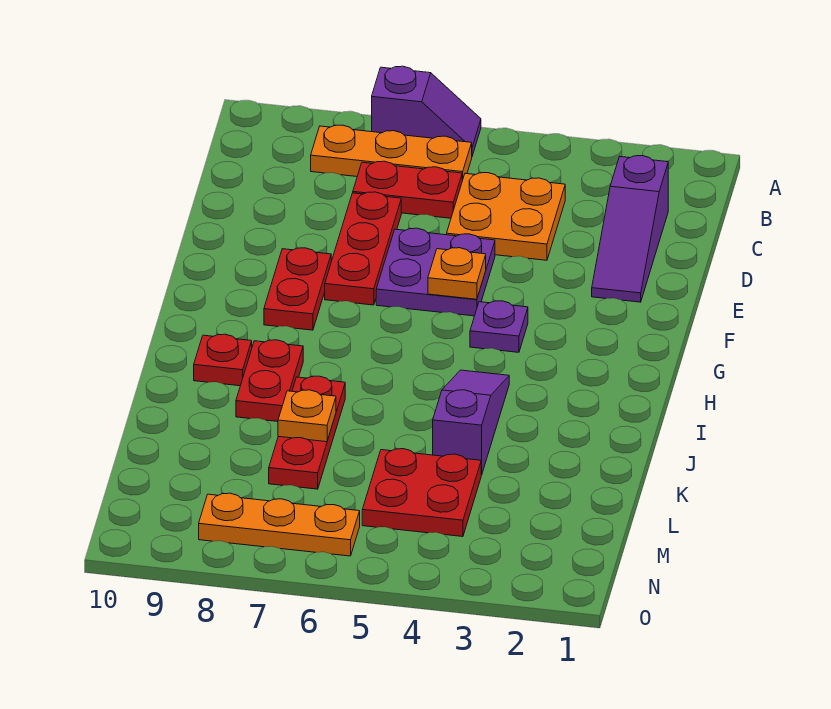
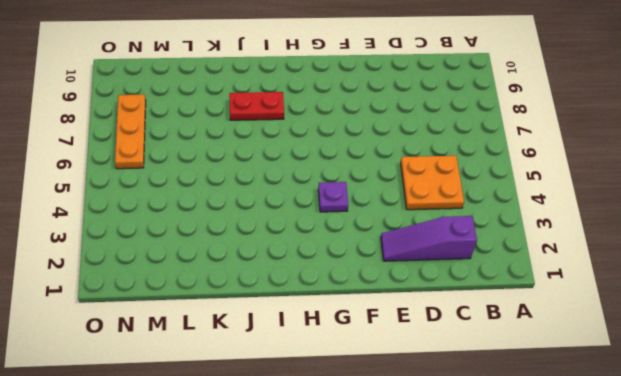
none -> purple slope A6:A7 level 1 top 7
none -> orange plate B6:B8 level 1
none -> red plate C6:C7 level 1

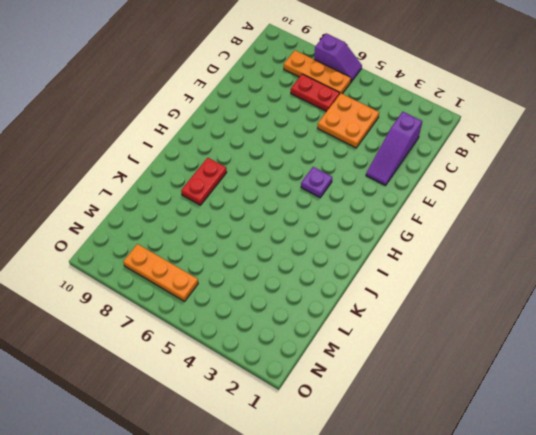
none -> red plate D7:F7 level 1
none -> purple plate E5:F6 level 1
none -> red plate F8:G8 level 1

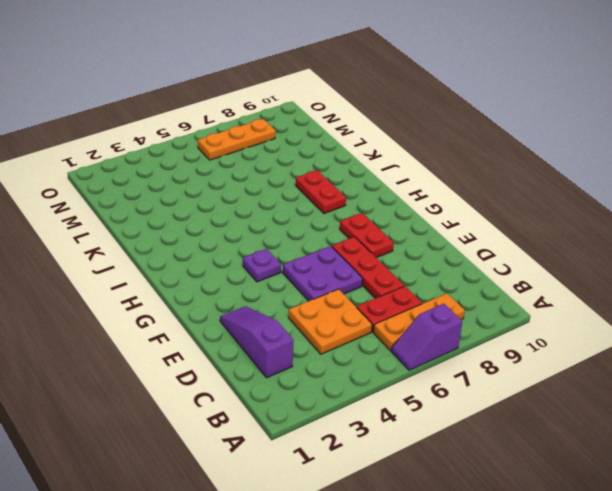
none -> purple slope I4:K4 level 1 top K
none -> red plate I9 level 1
none -> red plate J7:L7 level 1

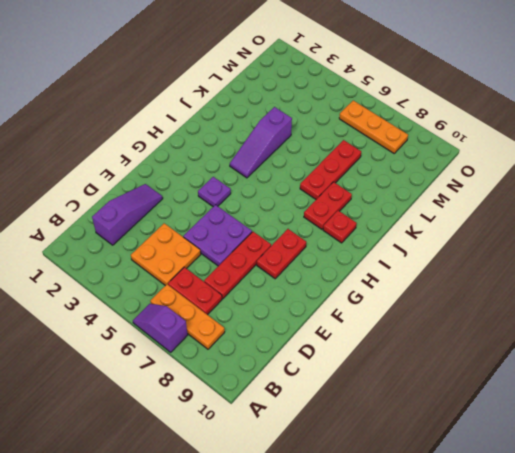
none -> red plate L4:M5 level 1
none -> orange plate F5 level 2
none -> orange plate K7 level 2

